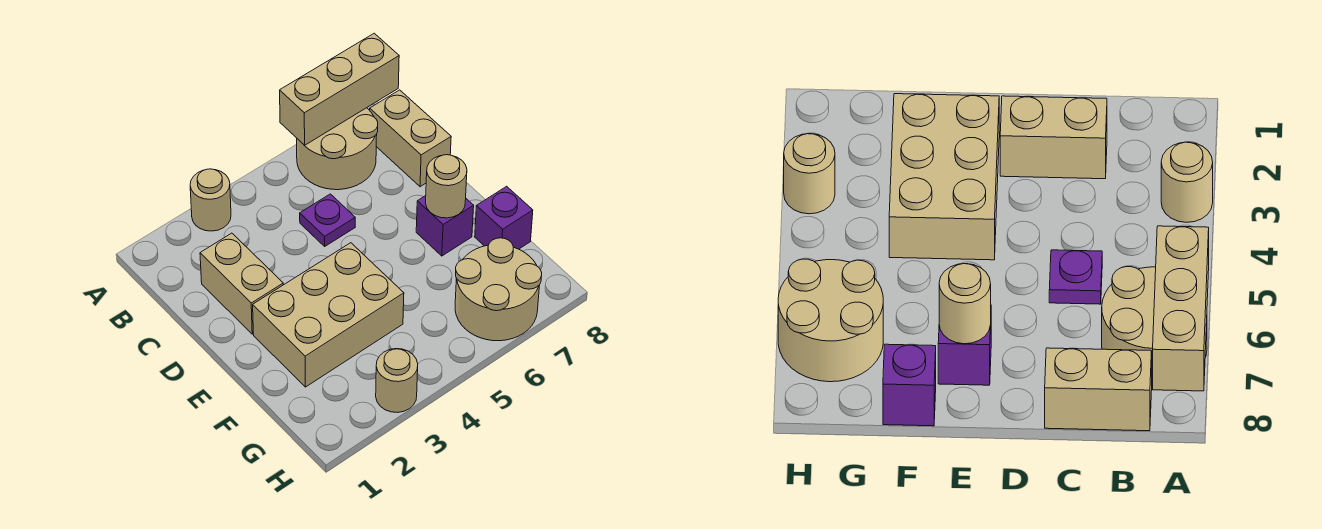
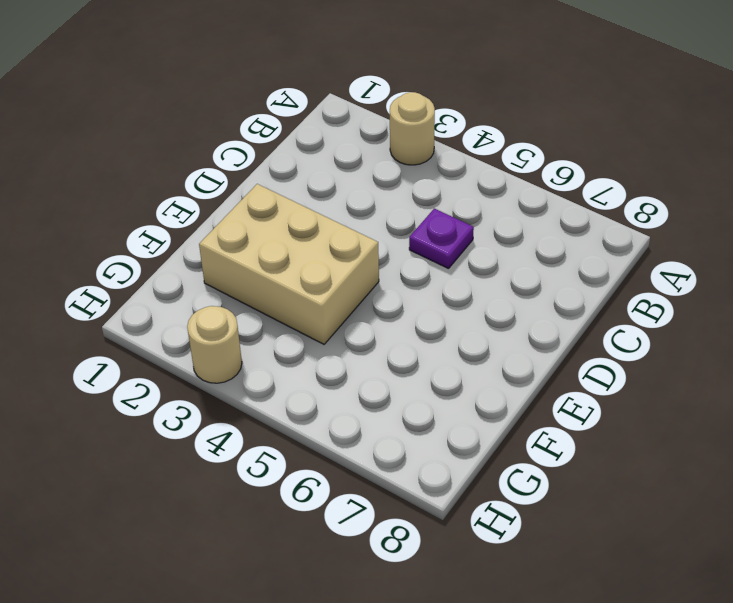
none -> tan round brick A6:B7 level 1
none -> tan brick B8:C8 level 1
none -> tan brick C2:D2 level 1

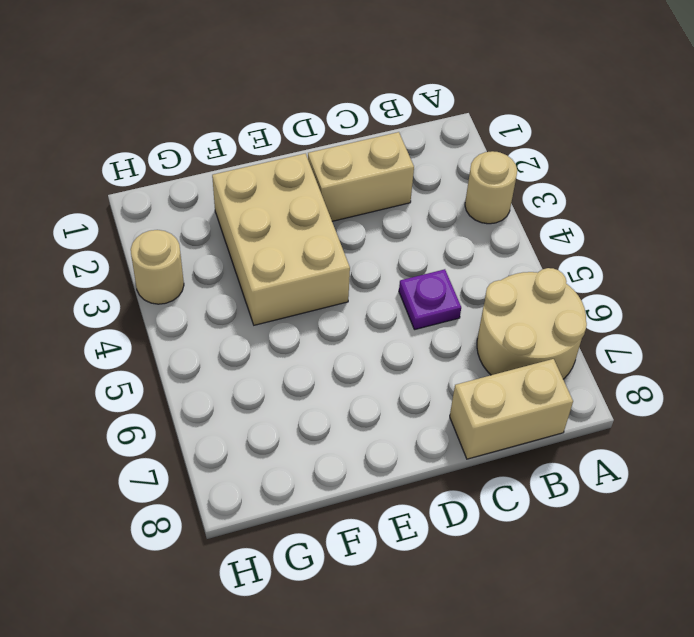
none -> purple brick E7 level 1
none -> purple brick F8 level 1
none -> tan round brick G6:H7 level 1

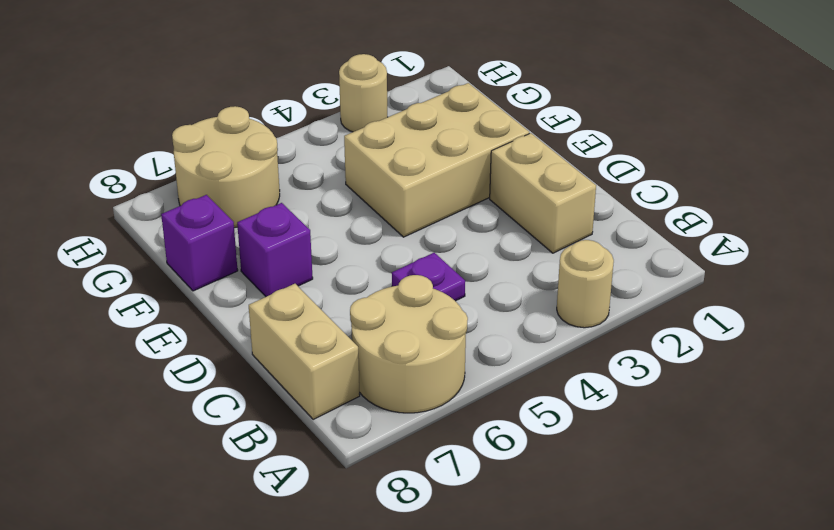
none -> tan brick A6:A8 level 2
none -> tan round brick E7 level 2

